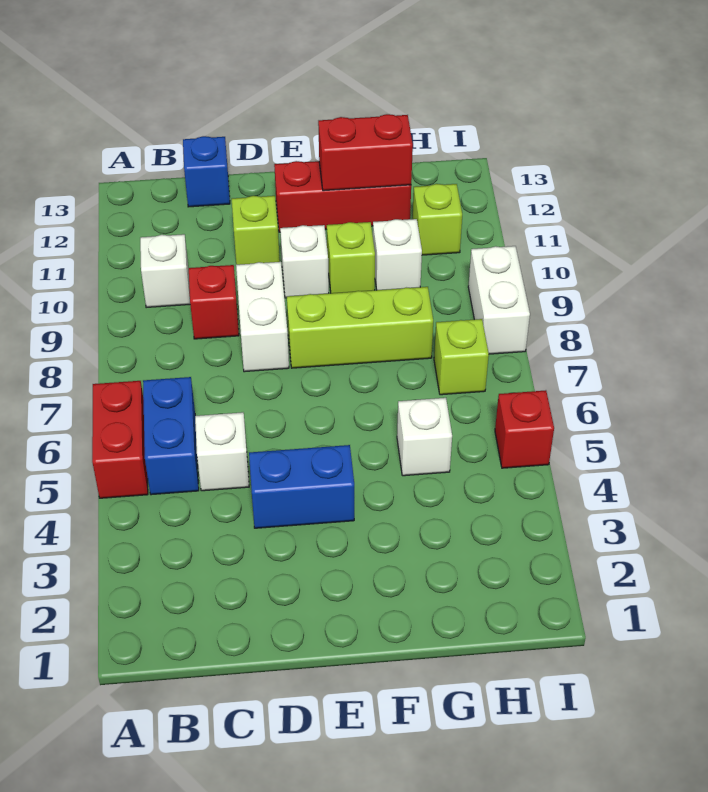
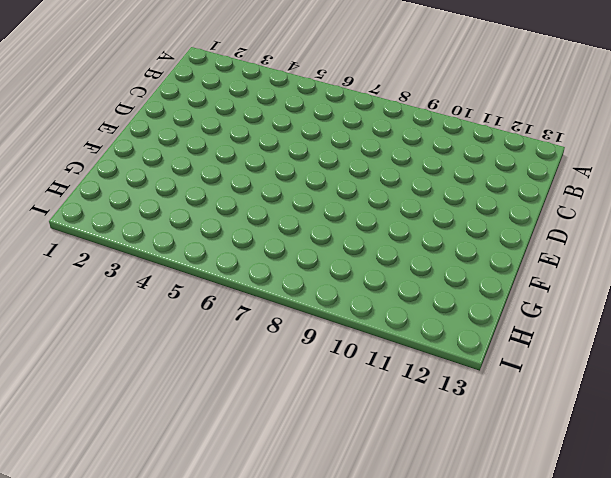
none -> red brick A5:A6 level 1
none -> blue brick B5:B6 level 1
none -> white brick B10 level 1

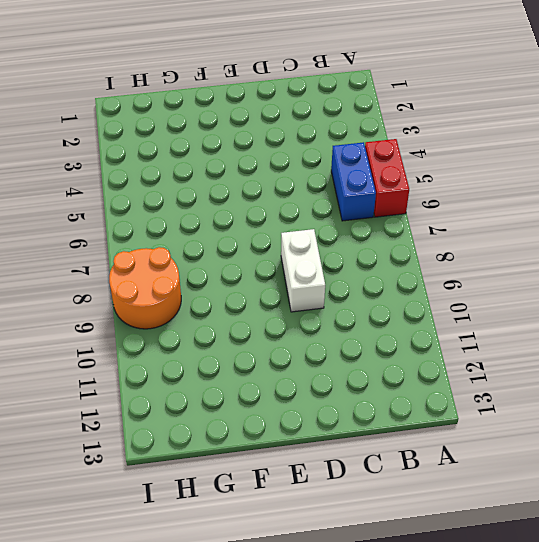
orange round brick H8:I9 level 1 -> white brick I8:I9 level 1
none -> white brick B10 level 1
none -> white brick C5 level 1
none -> red brick C9 level 1

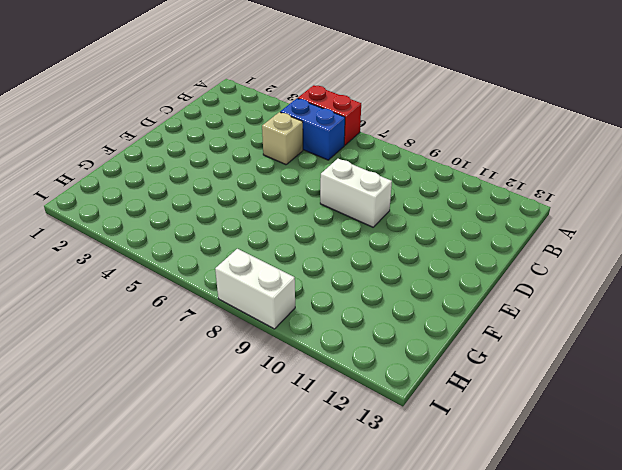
tan brick C5 level 1 -> white brick C5 level 1
none -> white brick B10 level 1
none -> red brick C9 level 1
none -> blue brick C13 level 1

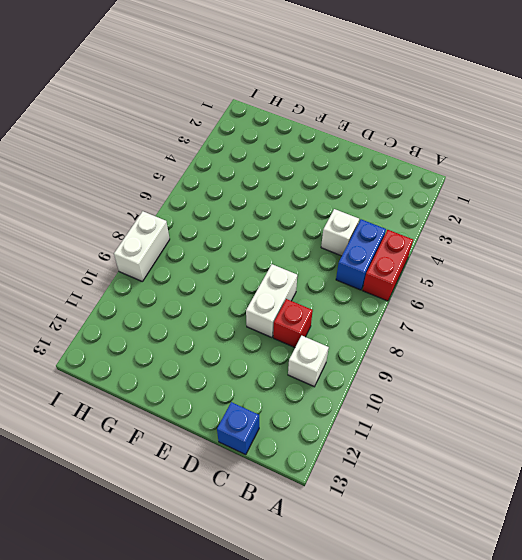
none -> blue brick D4:E4 level 1
none -> lime brick D11 level 1
none -> lime brick E8:G8 level 1

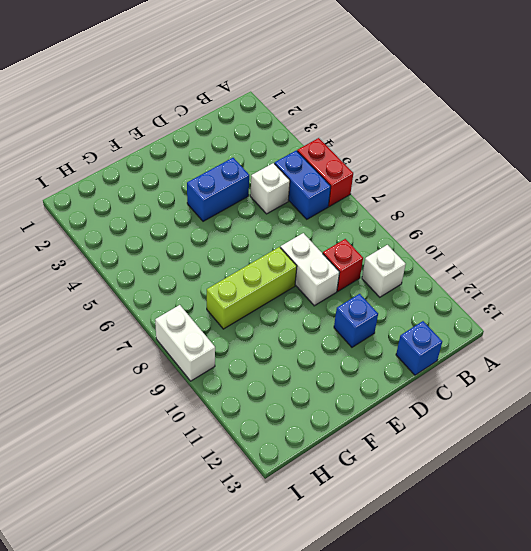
blue brick D11 level 1 -> lime brick D11 level 1
none -> white brick E10 level 1
none -> red brick E12:G12 level 1
none -> lime brick F10 level 1

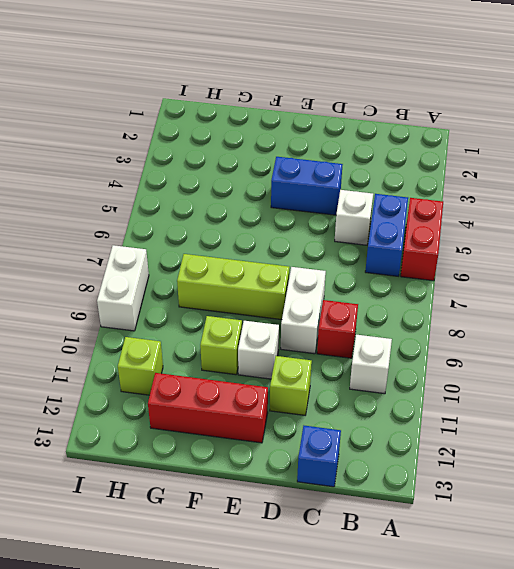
none -> white brick G5 level 1
none -> white brick G10 level 1
none -> lime brick H7 level 1

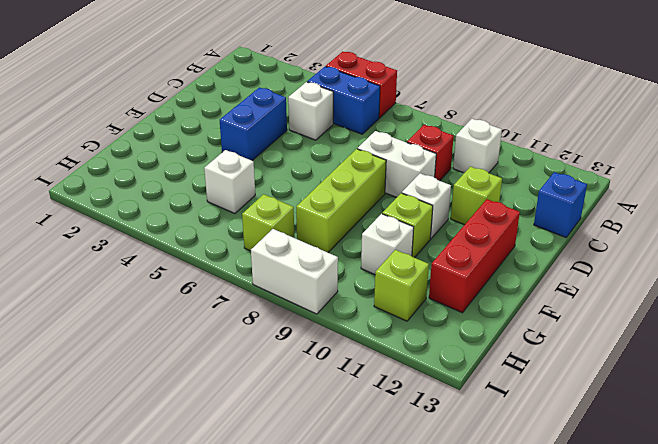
none -> red brick I5 level 1
none -> red brick F12:G12 level 2

